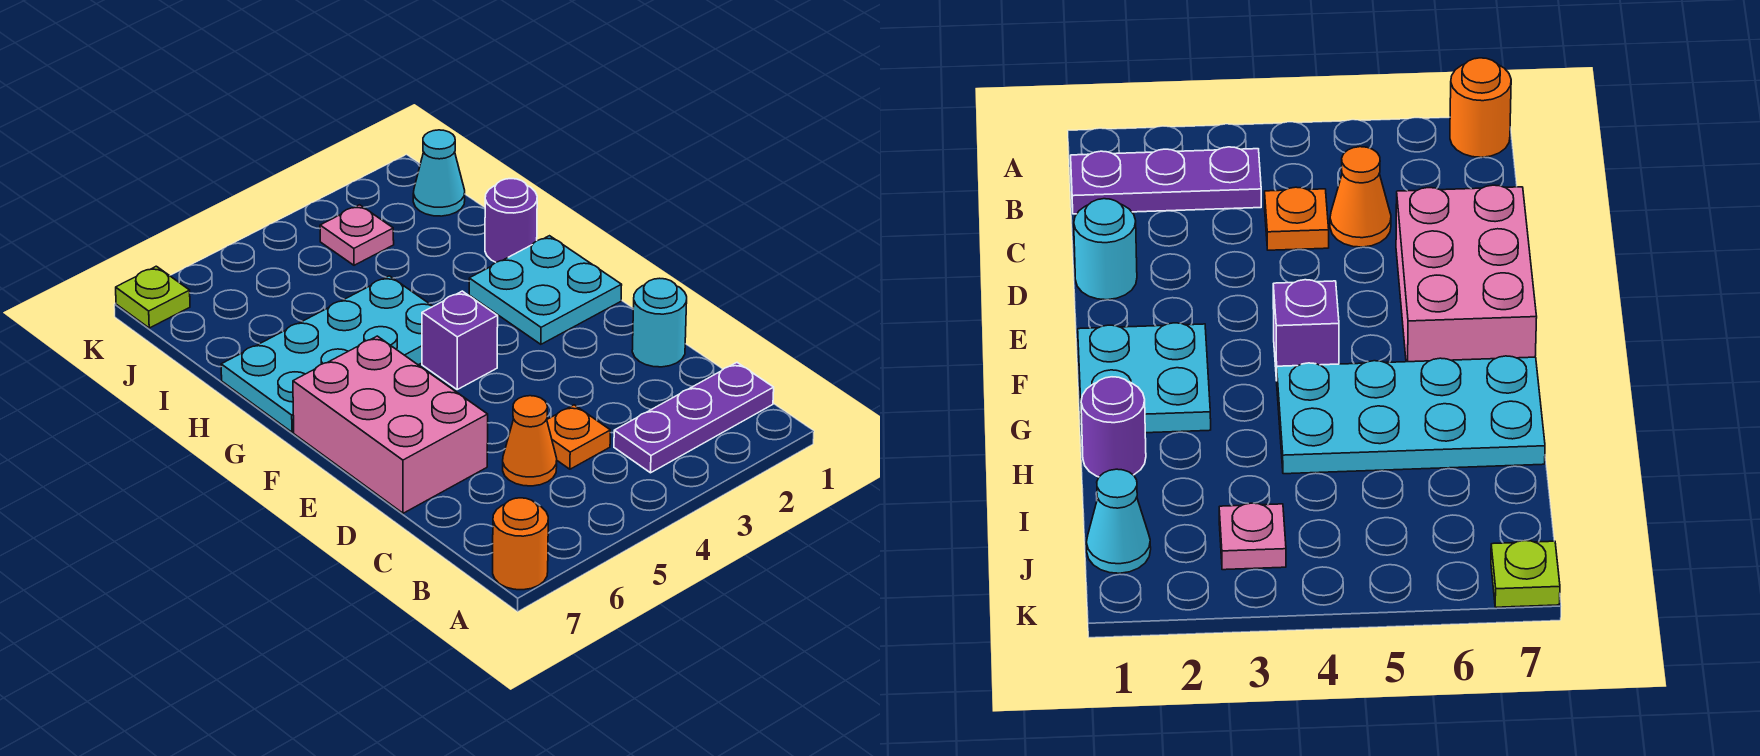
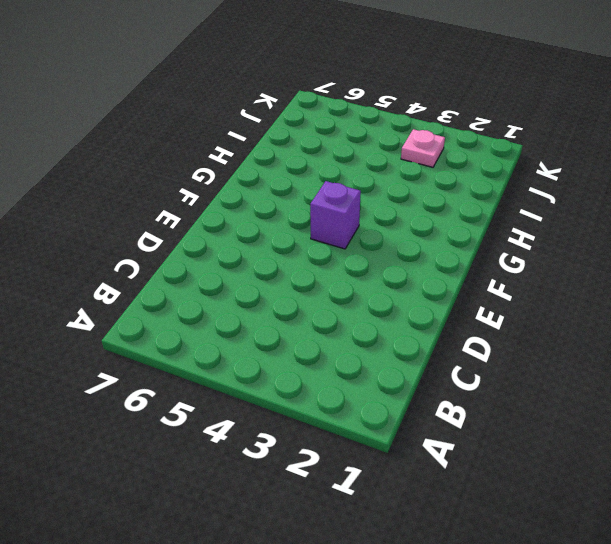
none -> orange round brick A7 level 1
none -> purple plate B1:B3 level 1
none -> orange plate C4 level 1

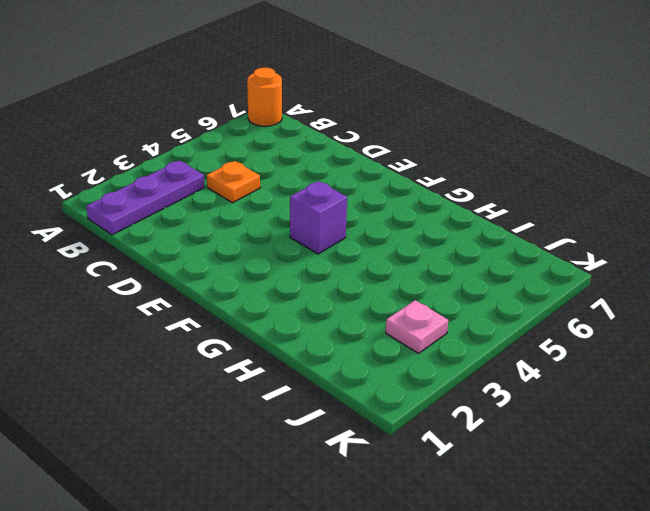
none -> orange cone C5 level 1
none -> cyan round brick D1 level 1
none -> pink brick D6:F7 level 1

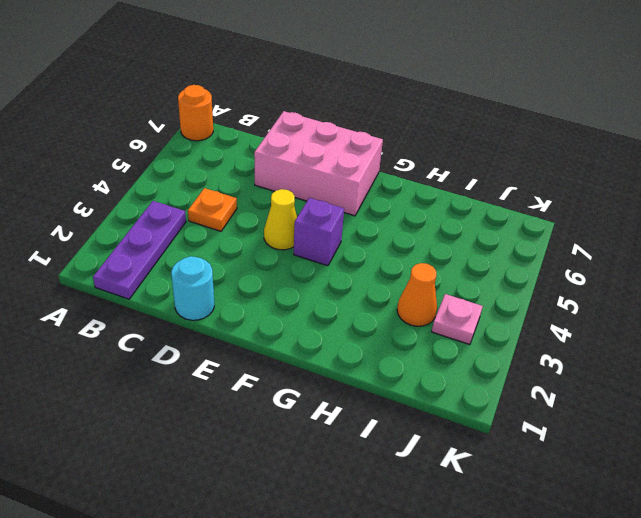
yellow cone E4 level 1 -> none
orange cone I3 level 1 -> orange cone C5 level 1
none -> cyan plate F1:G2 level 1
none -> cyan plate G4:H7 level 1
none -> purple round brick H1 level 1

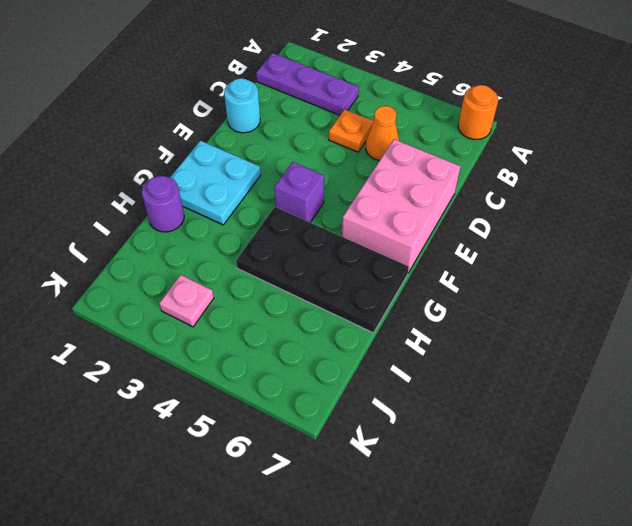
black plate G4:H7 level 1 -> cyan plate G4:H7 level 1
none -> cyan cone J1 level 1
none -> lime plate K7 level 1

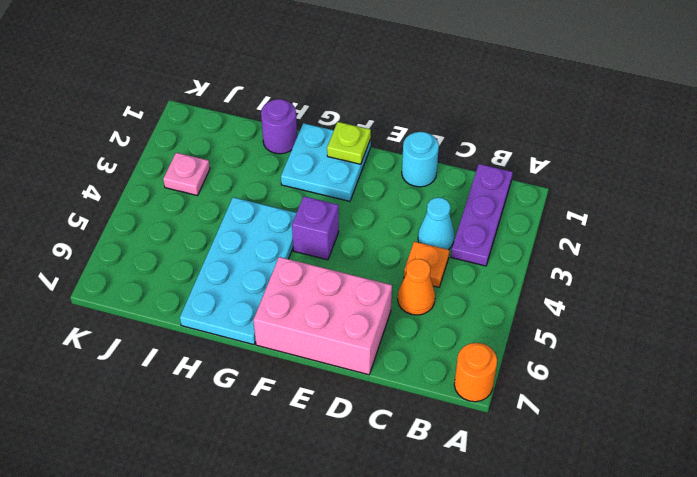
cyan cone C3 level 1 -> cyan cone J1 level 1
lime plate F1 level 2 -> lime plate K7 level 1

